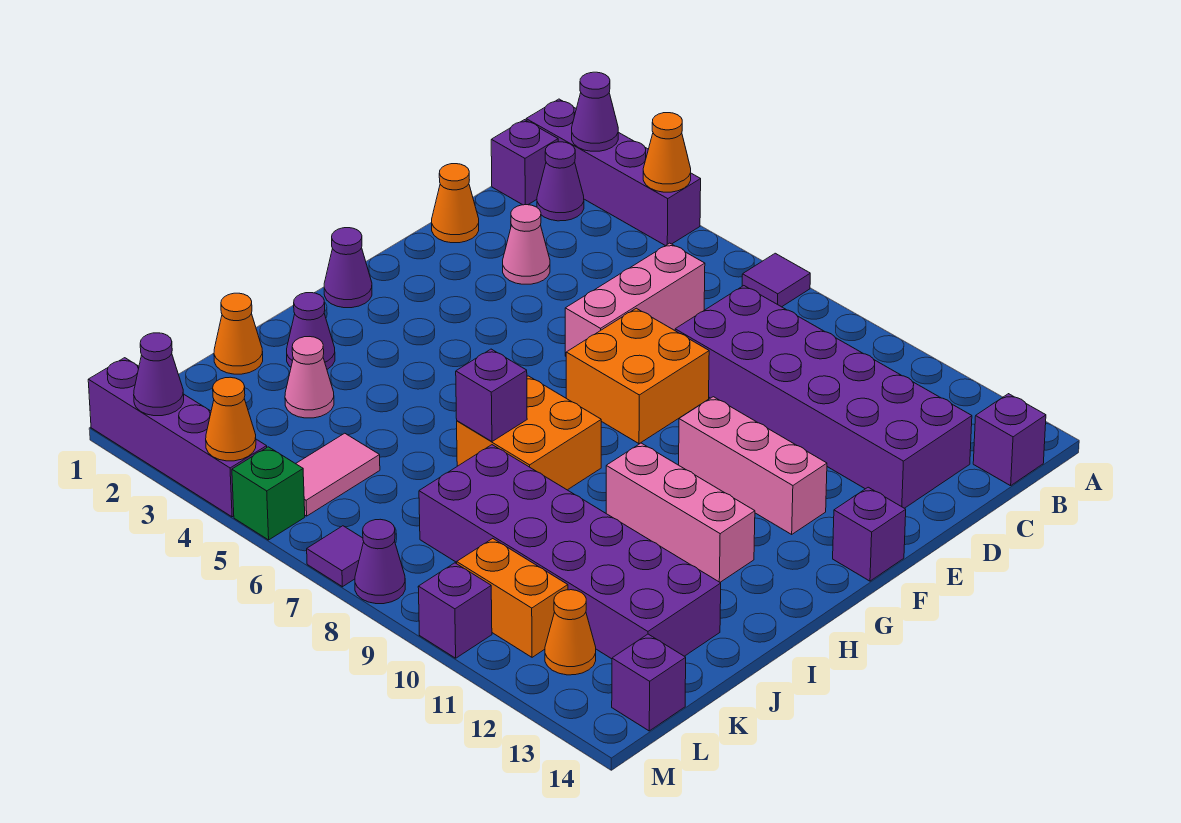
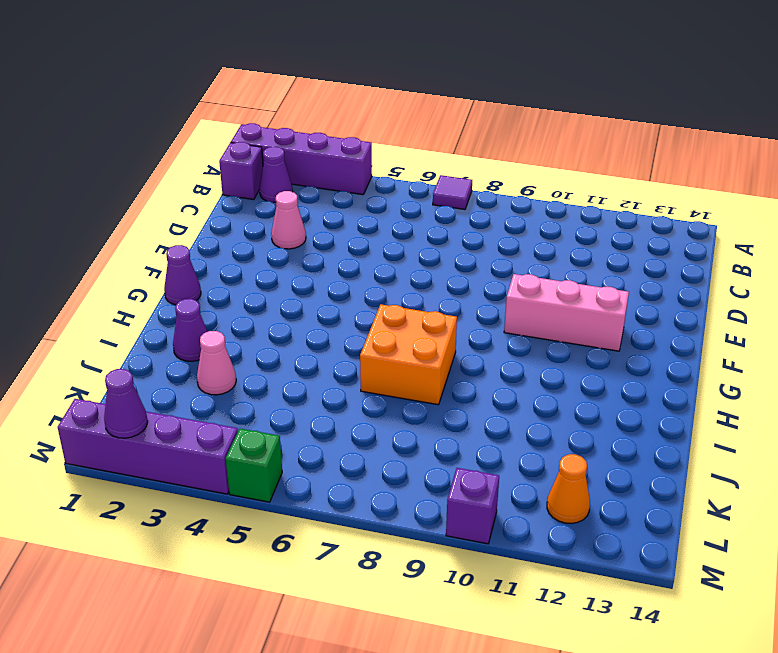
none -> purple brick B14 level 1
none -> pink brick C6:E6 level 1
none -> purple brick C8:D13 level 1
none -> orange cone D1 level 1

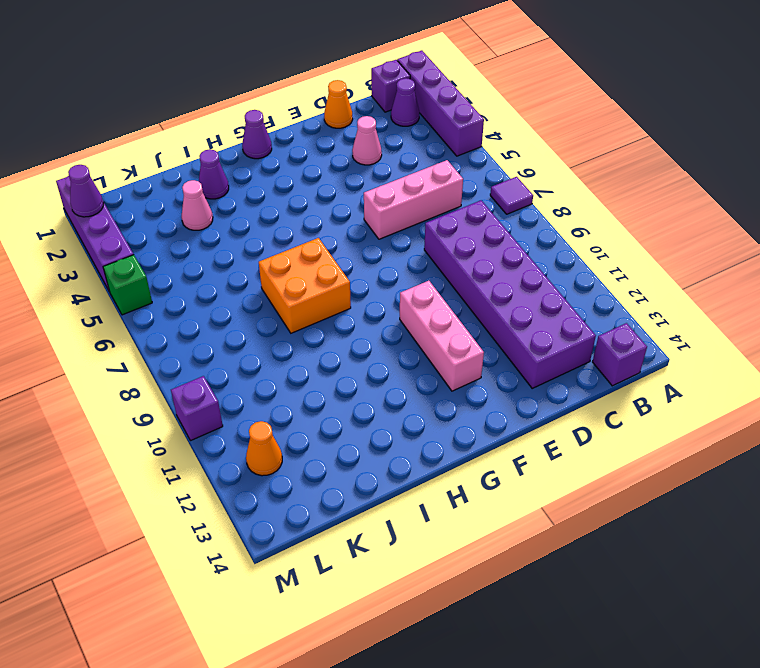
none -> orange brick E7:F8 level 1
none -> purple brick F14 level 1
none -> pink brick H10:H12 level 1
none -> orange cone J1 level 1

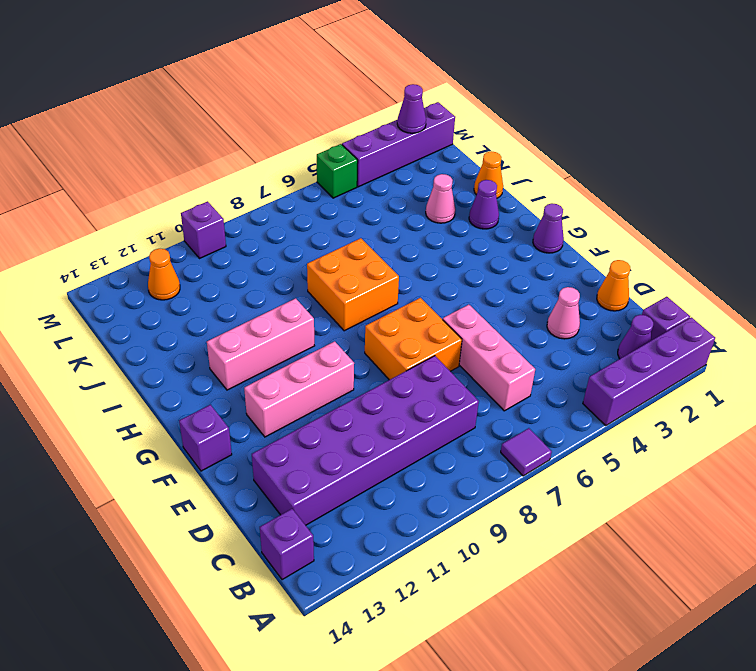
none -> purple brick J8:K13 level 1
none -> pink tile K5:L5 level 1
none -> orange brick L10:L11 level 1
none -> purple brick L14 level 1

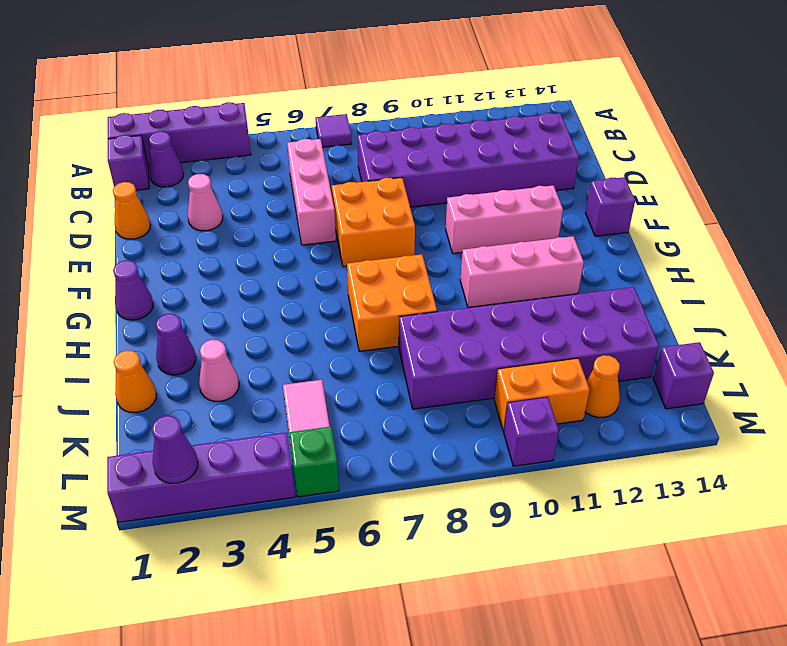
none -> purple brick B14 level 1
none -> purple tile M7 level 1
none -> purple cone M8 level 1
none -> purple cone A2 level 2

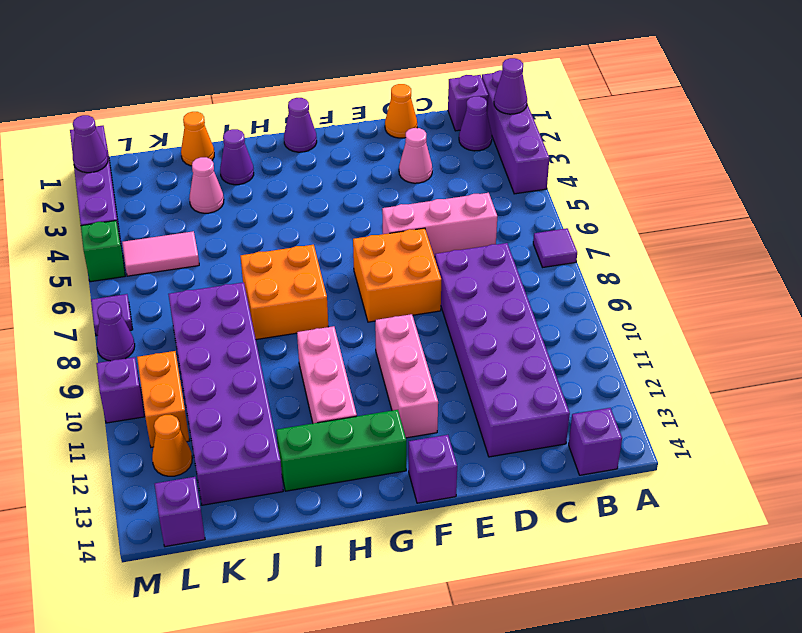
green brick G13:I13 level 1 -> none
none -> orange cone A4 level 2
none -> purple brick I7 level 2
none -> orange cone M4 level 2

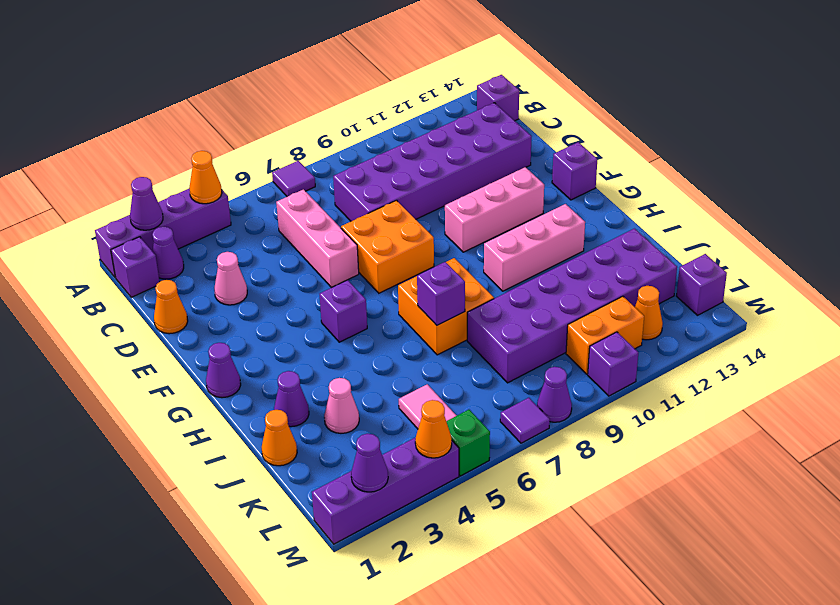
purple brick G5 level 1 -> none

